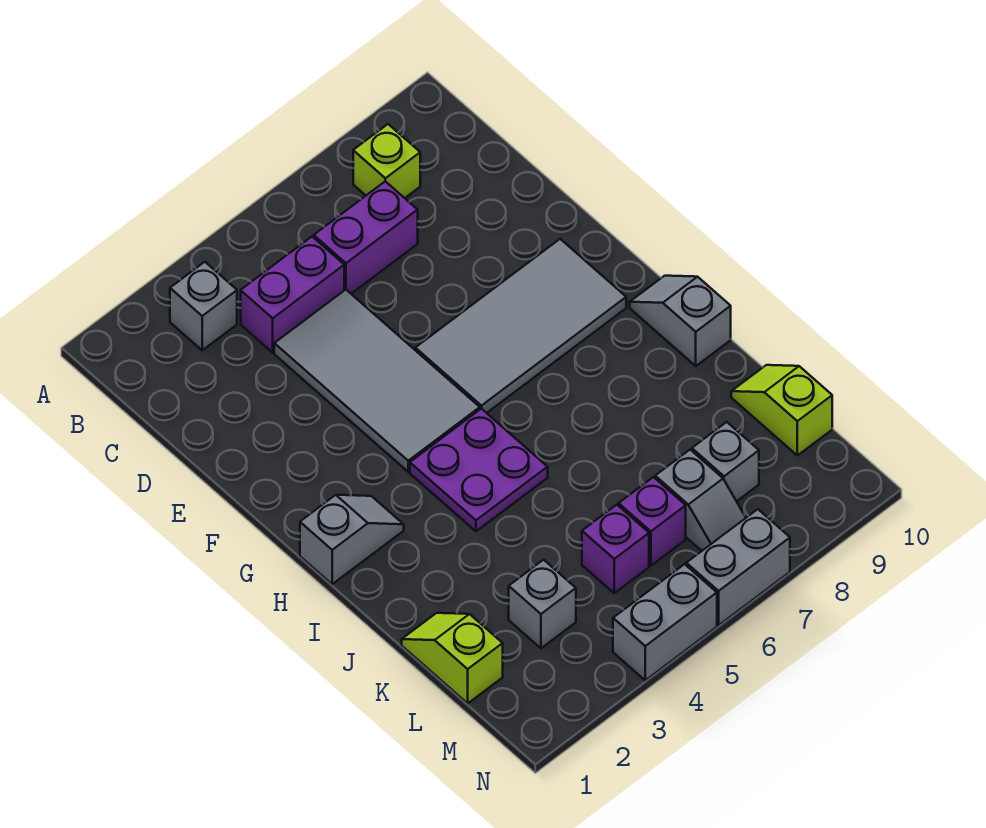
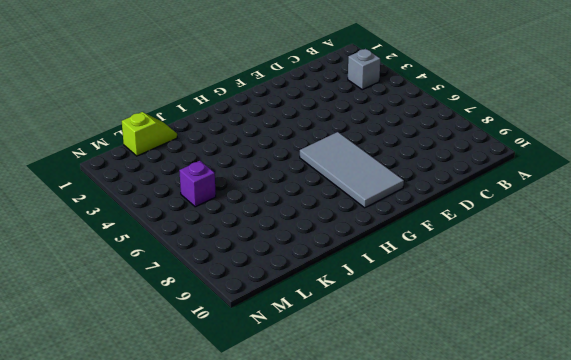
none -> lime brick B8 level 1
none -> purple brick C4:C5 level 1
none -> purple brick C6:C7 level 1

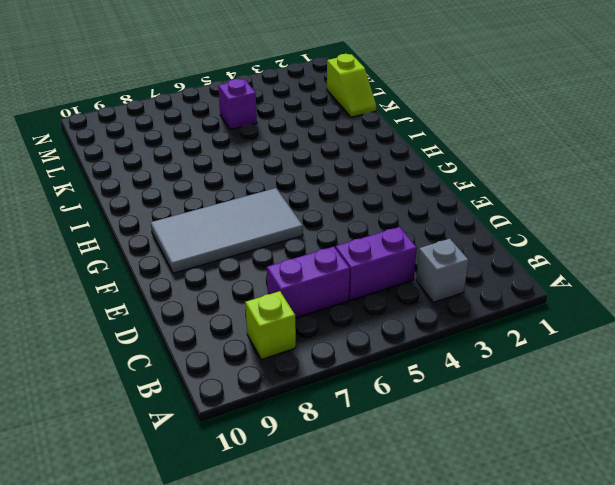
none -> grey tile D4:G5 level 1
none -> grey slope H1:H2 level 1 top 1
none -> purple plate H4:I5 level 1

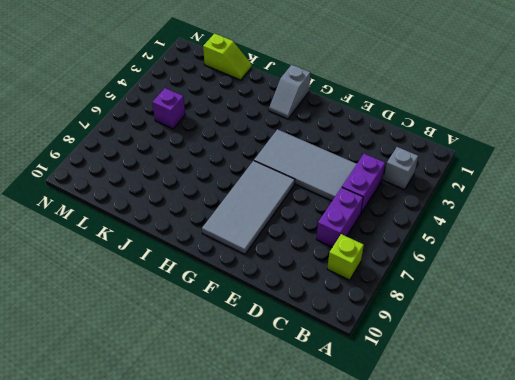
none -> purple plate H4:I5 level 1
none -> grey slope H10:I10 level 1 top I
none -> lime slope K10:L10 level 1 top L

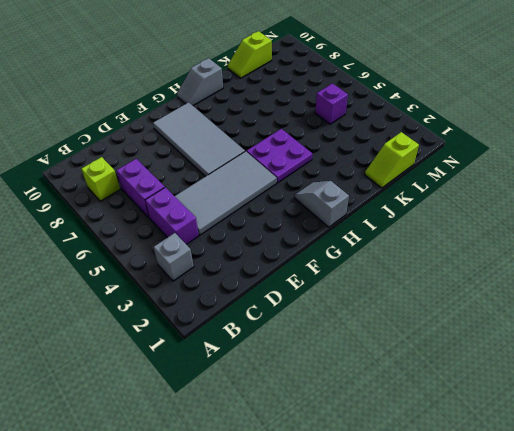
none -> grey brick L3 level 1
none -> purple brick L6 level 1
none -> grey slope L7:M7 level 1 top L

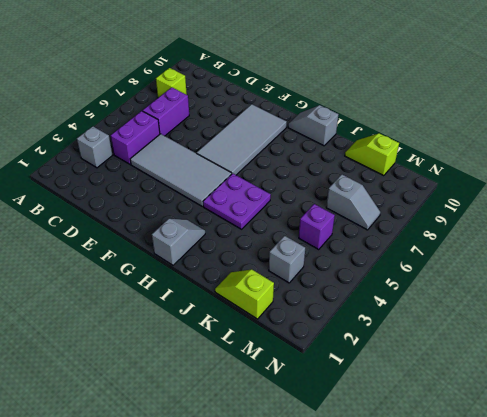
none -> purple brick L6 level 1
none -> grey brick L8 level 1
none -> grey brick N4:N5 level 1

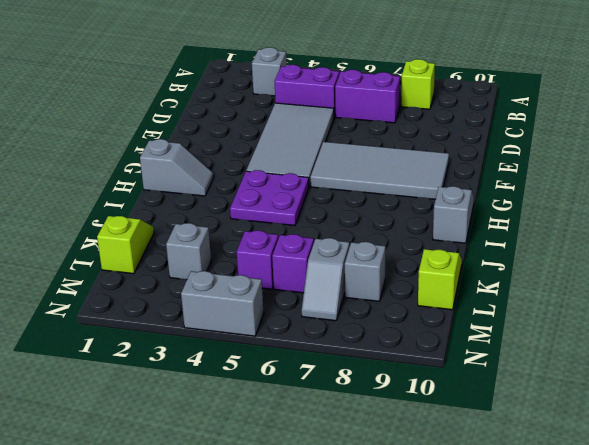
none -> grey brick N6:N7 level 1

